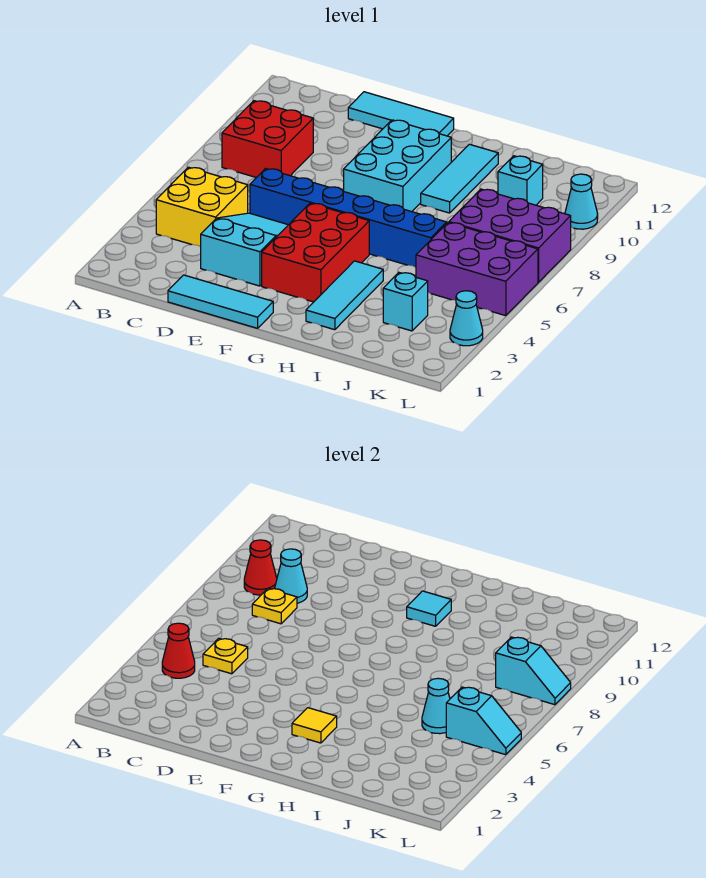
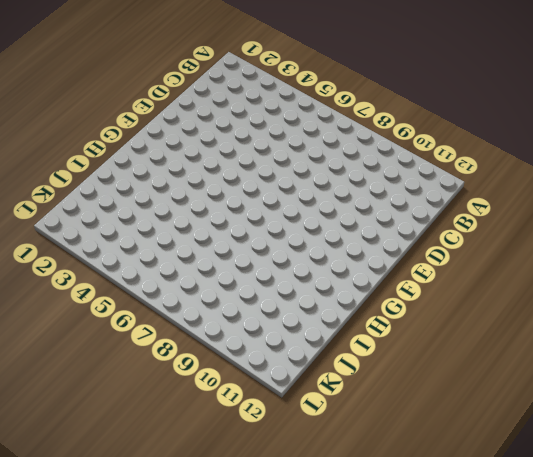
none -> yellow brick B4:C5 level 1
none -> red brick B8:C9 level 1
none -> cyan tile D1:F1 level 1

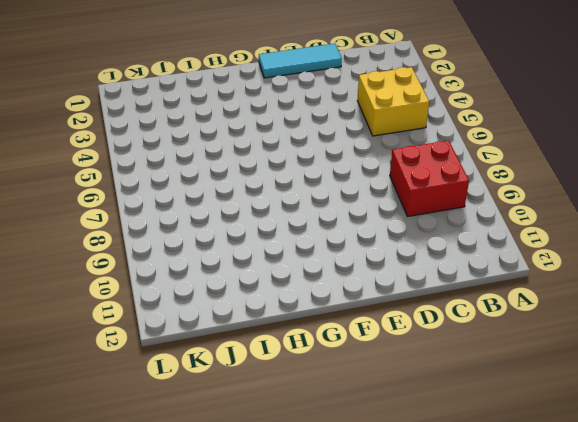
none -> cyan slope D3:E5 level 1 top 3
none -> blue brick D6:I6 level 1
none -> cyan tile D12:F12 level 1

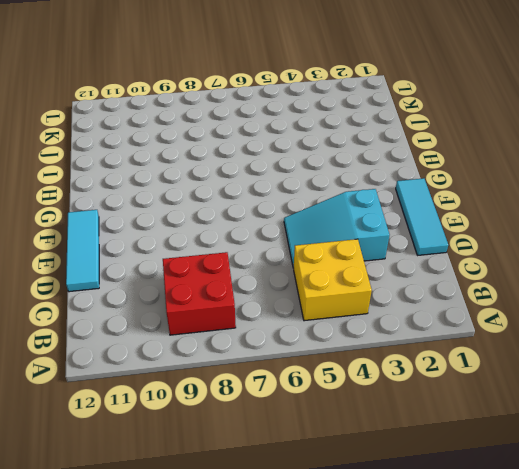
none -> blue brick D6:I6 level 1
none -> red brick F3:G5 level 1
none -> cyan brick F8:G10 level 1

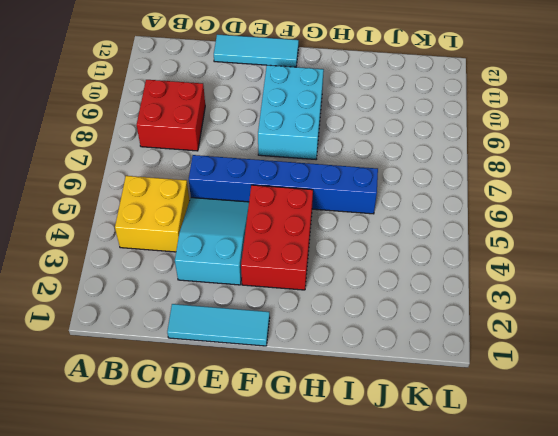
none -> cyan tile H2:H4 level 1
none -> cyan tile H9:H11 level 1
none -> cyan brick J3 level 1

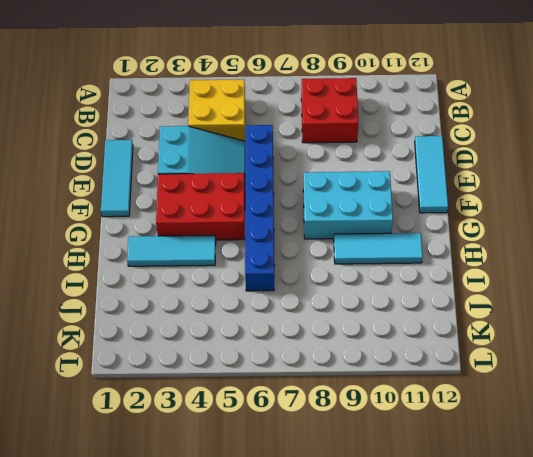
none -> cyan brick J3 level 1
none -> purple brick J5:L6 level 1
none -> purple brick J7:L8 level 1

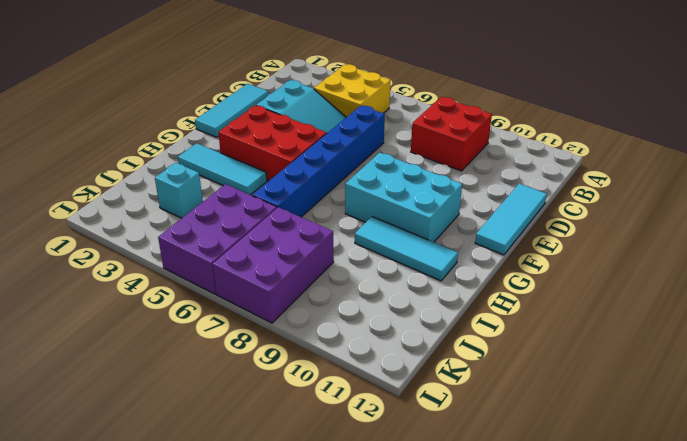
none -> cyan brick J10 level 1
none -> cyan cone L3 level 1
none -> cyan cone L10 level 1

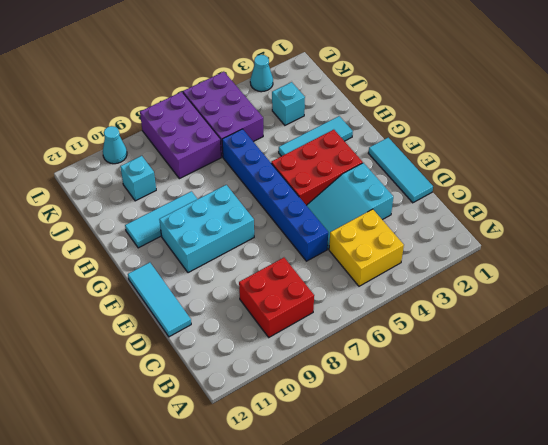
none -> red cone B4 level 2
none -> red cone B9 level 2
none -> yellow plate C5 level 2

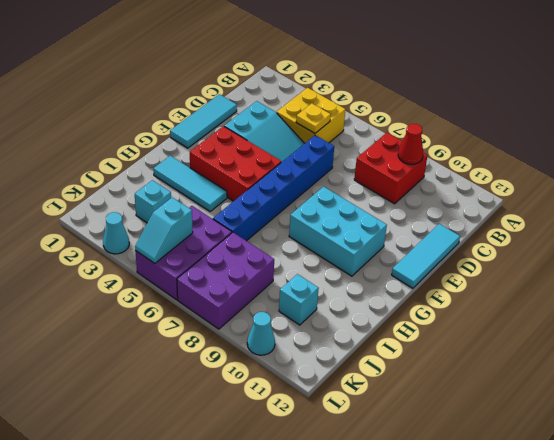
none -> cyan tile H9:H11 level 1
none -> red cone B4 level 2
none -> yellow plate C8 level 2

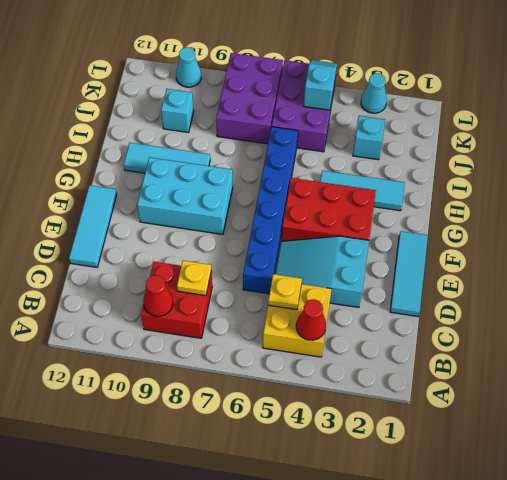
none -> cyan cone C9 level 2
none -> yellow tile G3 level 2
none -> cyan tile G10 level 2

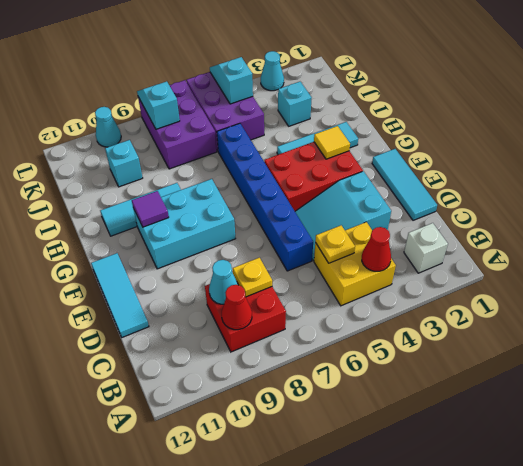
white brick B2 level 1 -> none
purple tile G10 level 2 -> cyan tile G10 level 2
none -> cyan cone J5 level 2

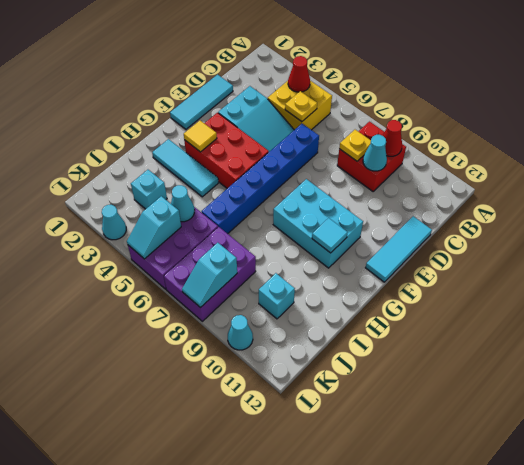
none -> cyan tile H9:H11 level 1

